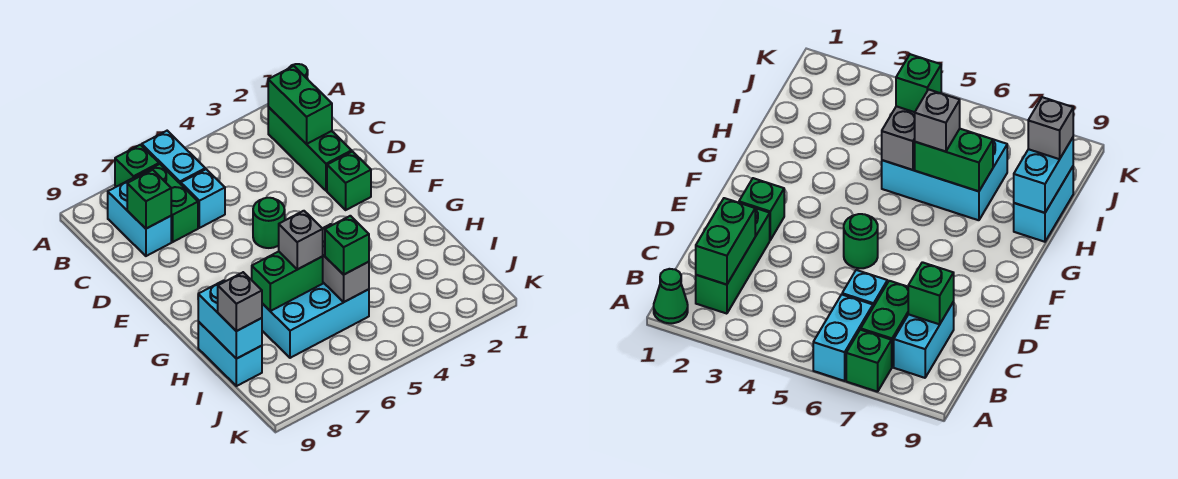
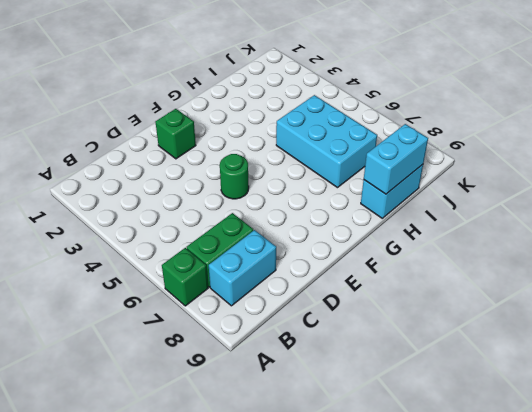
none -> green cone A1 level 1
none -> cyan brick A6:B6 level 1
none -> green brick B2:D2 level 1

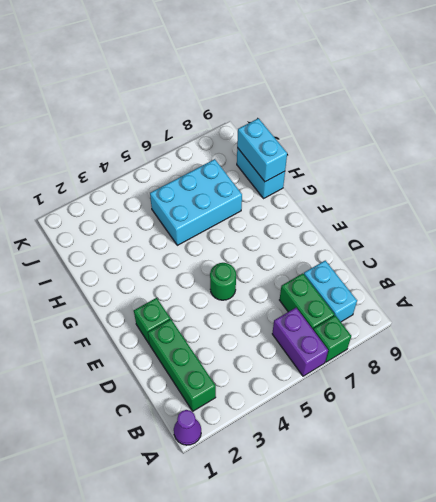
purple cone A1 level 1 -> green cone A1 level 1
purple brick A6:B6 level 1 -> cyan brick A6:B6 level 1
none -> cyan brick C6 level 1
none -> green brick B2:C2 level 2
none -> green brick C8 level 2

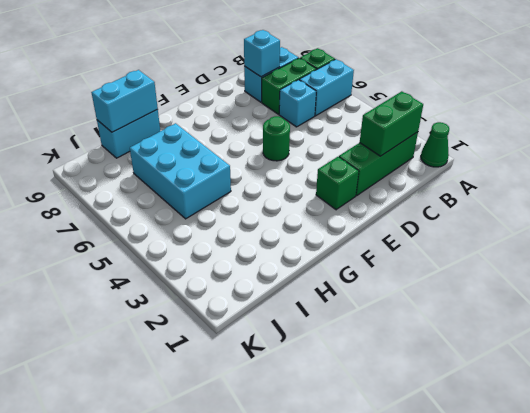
cyan brick C8 level 2 -> green brick C8 level 2
none -> grey brick H5:I5 level 2
none -> green brick H6:H7 level 2
none -> grey brick H6 level 3

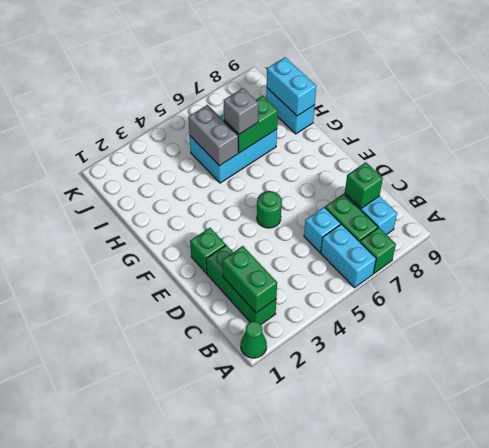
none -> green brick I5 level 3
none -> grey brick I9 level 3

